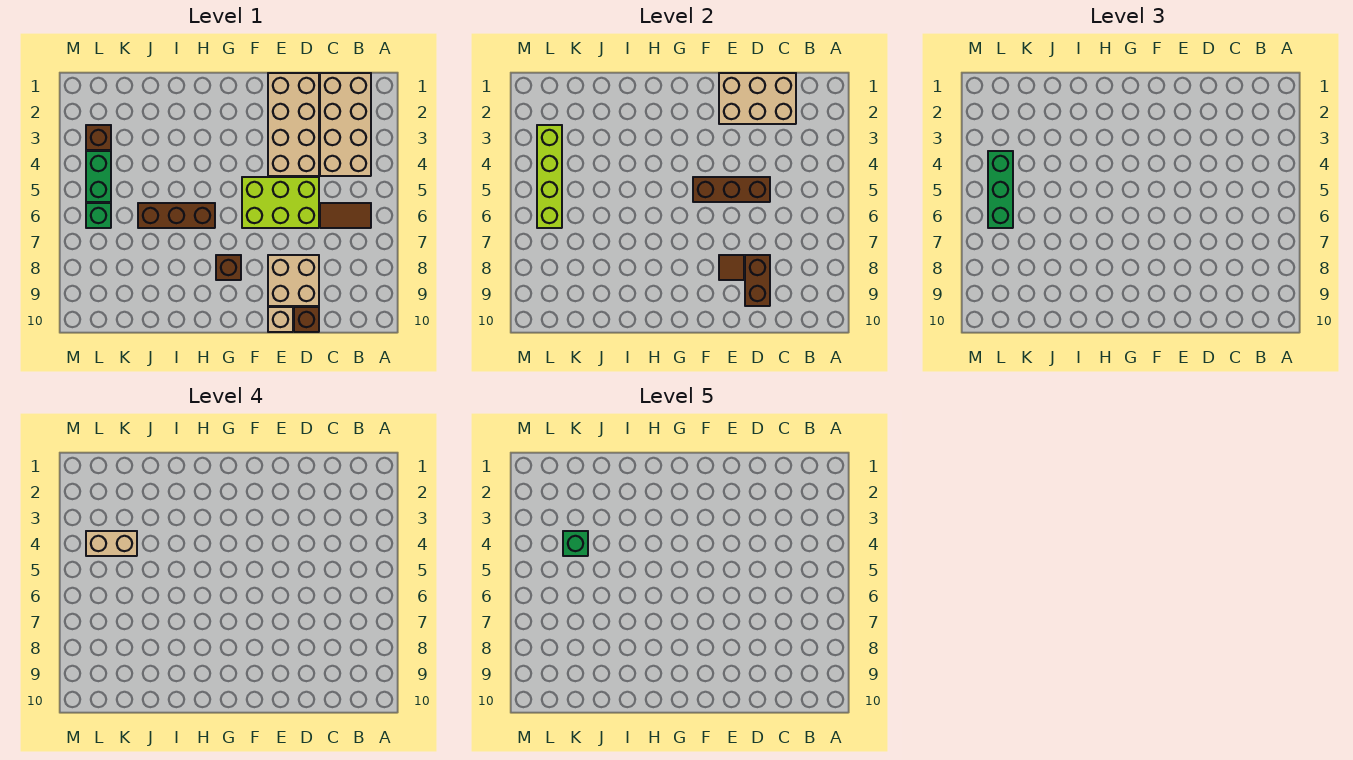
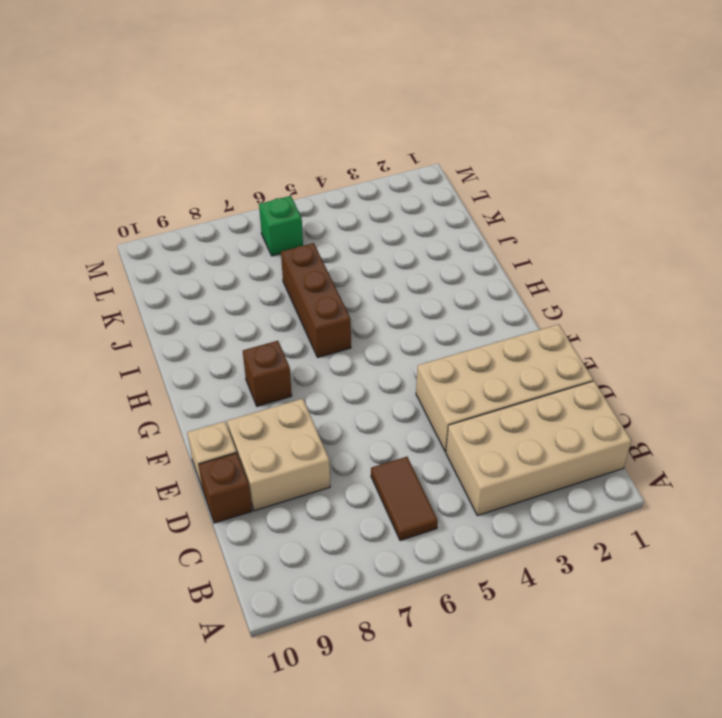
none -> lime brick D5:F6 level 1
none -> brown brick L3 level 1
none -> green brick L4:L5 level 1

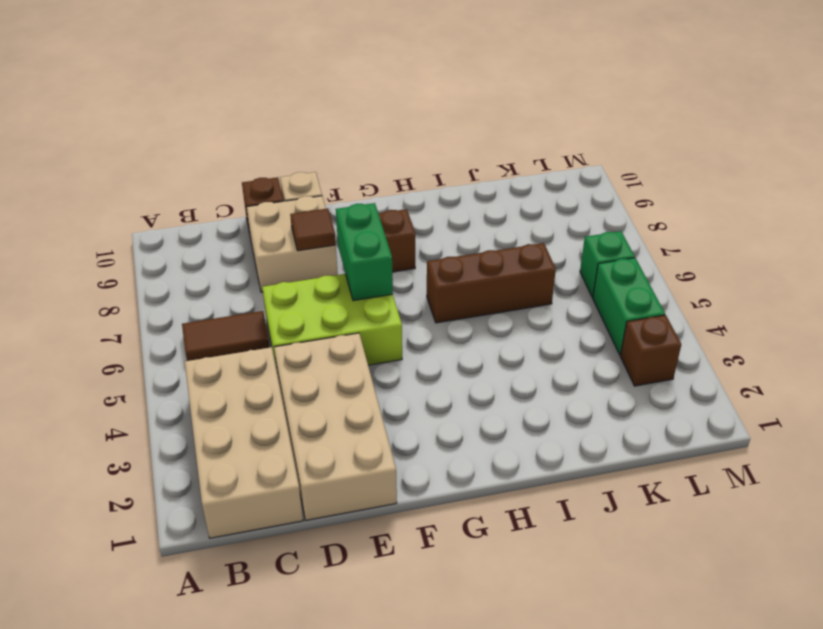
green brick F6:F7 level 2 -> none
none -> tan brick C1:E2 level 2
none -> brown brick D5:F5 level 2
none -> brown brick D8:D9 level 2

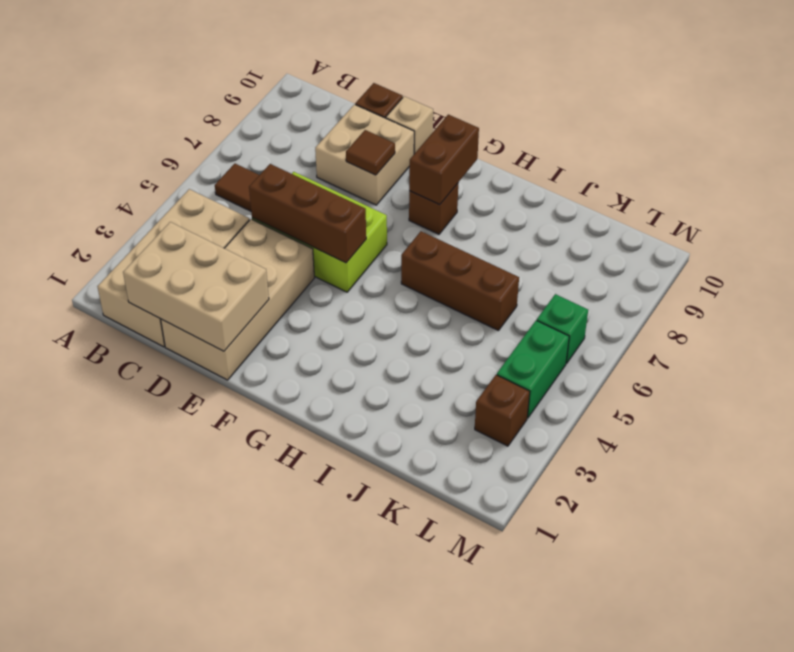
brown brick G8:G9 level 2 -> brown brick D8:D9 level 2
none -> lime brick L3:L6 level 2
none -> green brick L4:L6 level 3
none -> tan brick K4:L4 level 4

